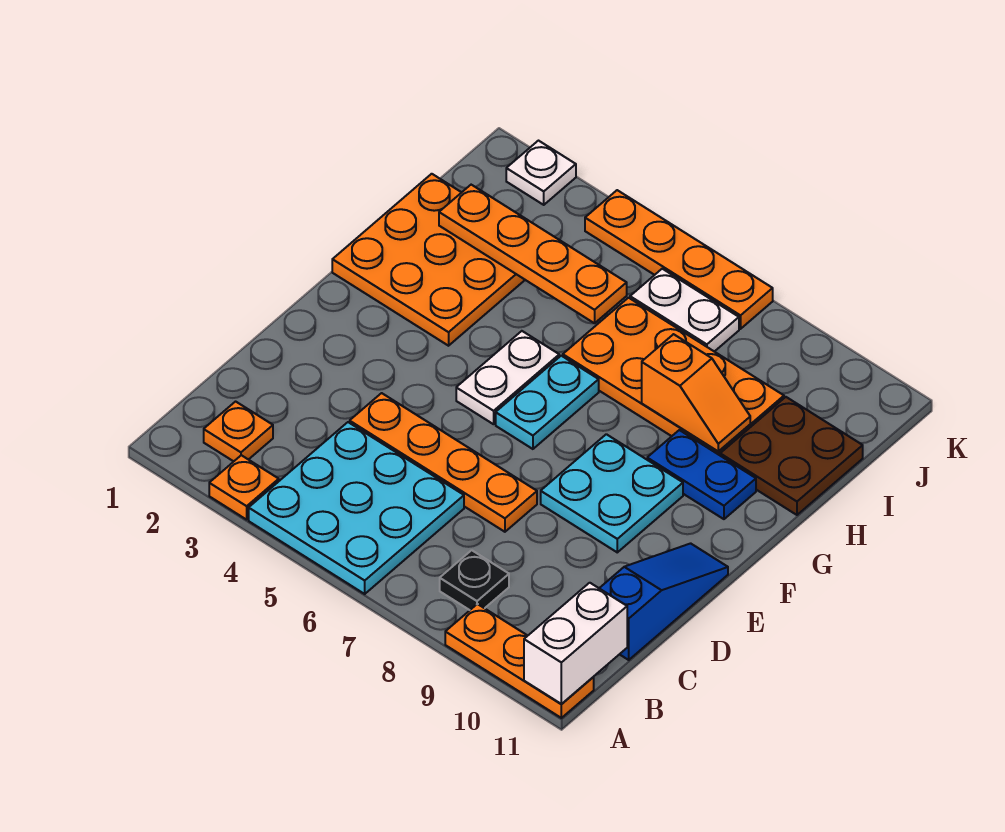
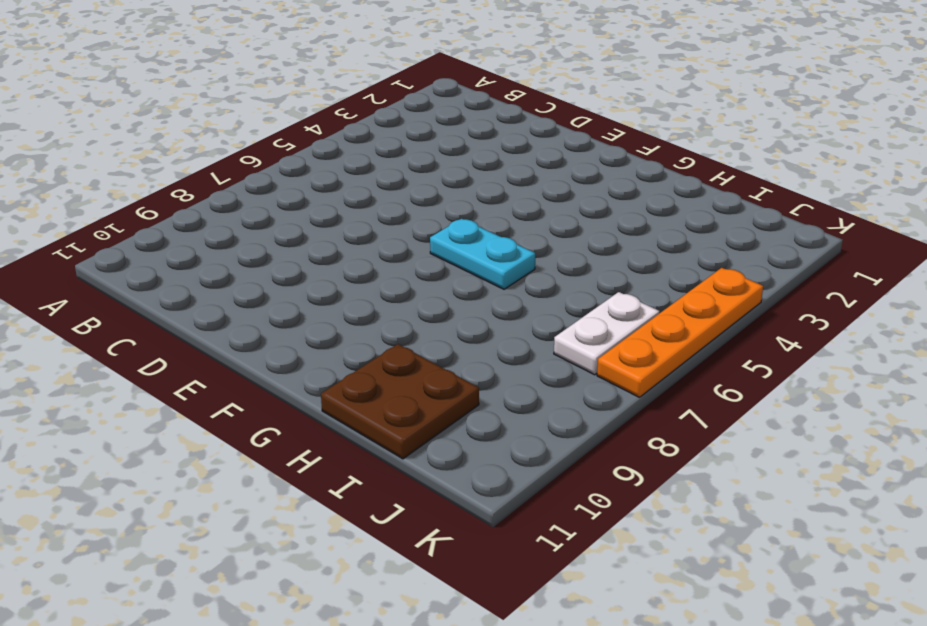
none -> orange plate A3 level 1
none -> cyan plate A4:C6 level 1
none -> orange plate A9:A11 level 1

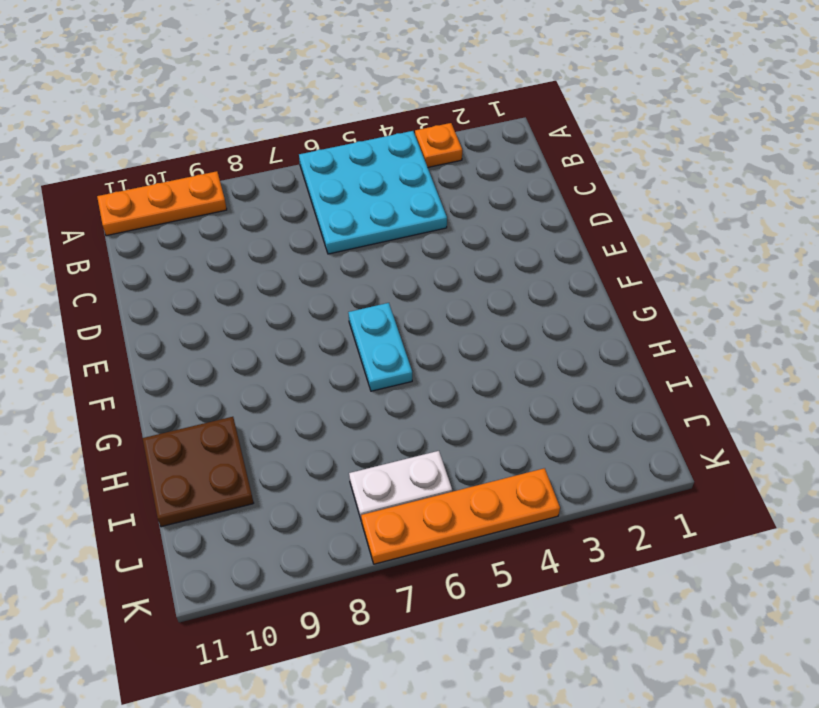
none -> orange plate B2 level 1
none -> black plate B8 level 1
none -> blue slope C11:E11 level 1 top C

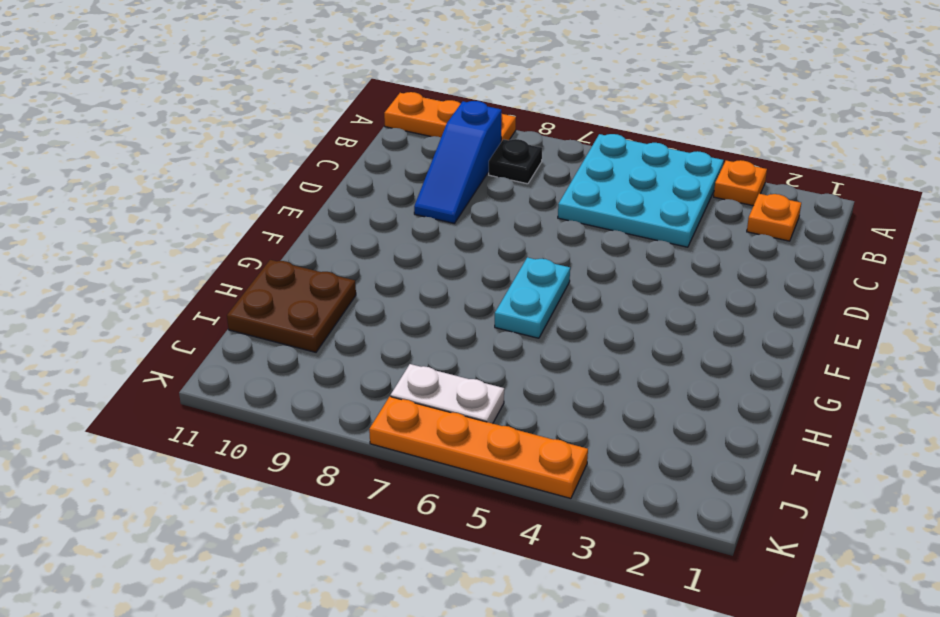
blue slope B9:D9 level 1 top B -> blue slope C11:E11 level 1 top C
none -> orange plate D4:D7 level 1
none -> cyan plate E8:F9 level 1
none -> white plate F5:G5 level 1

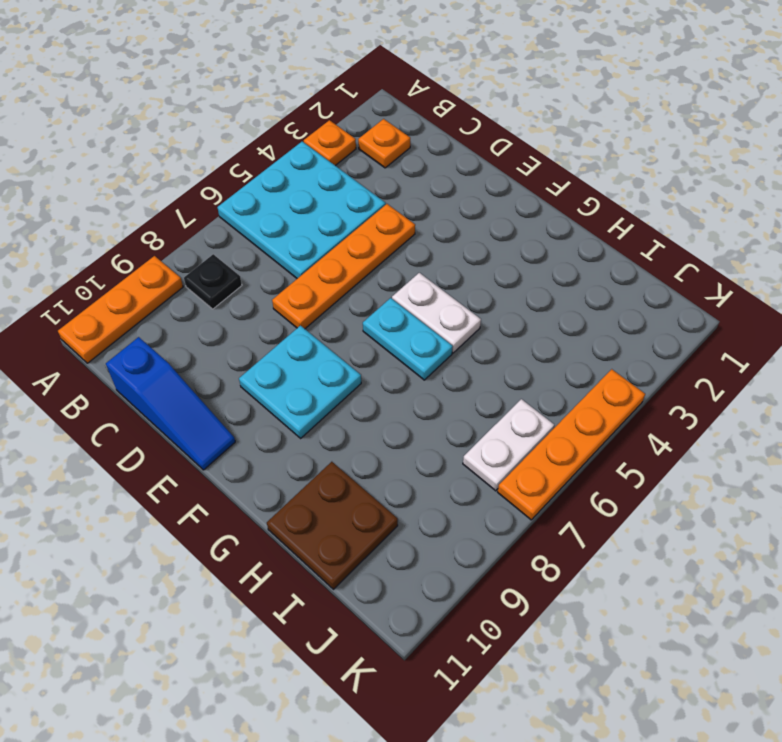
none -> orange plate G1:I3 level 1
none -> blue plate G9:G10 level 1
none -> orange plate H6:I9 level 1

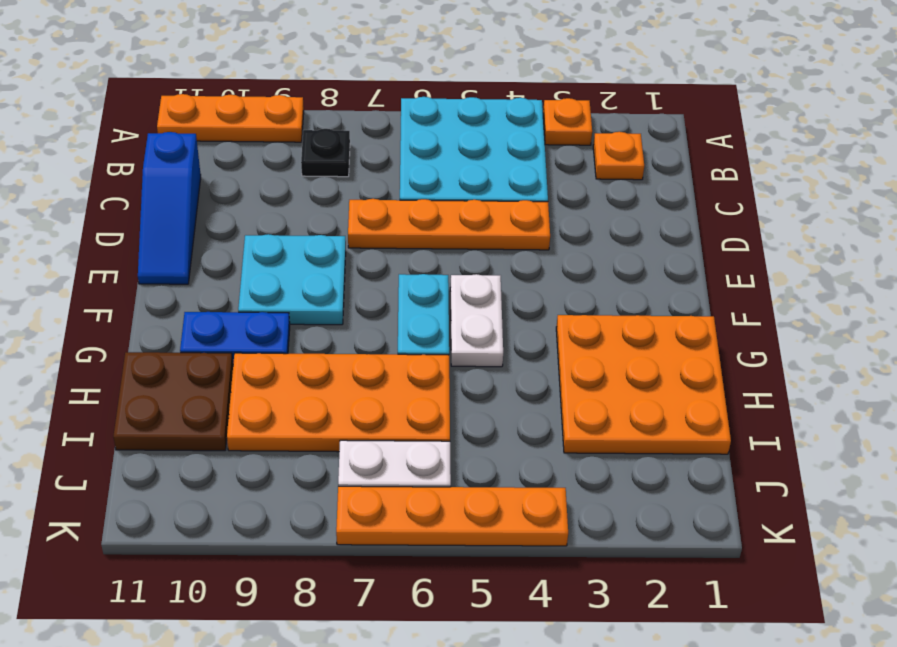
none -> white plate K2 level 1
none -> white brick A11:B11 level 2
none -> orange slope H8:H9 level 2 top 8

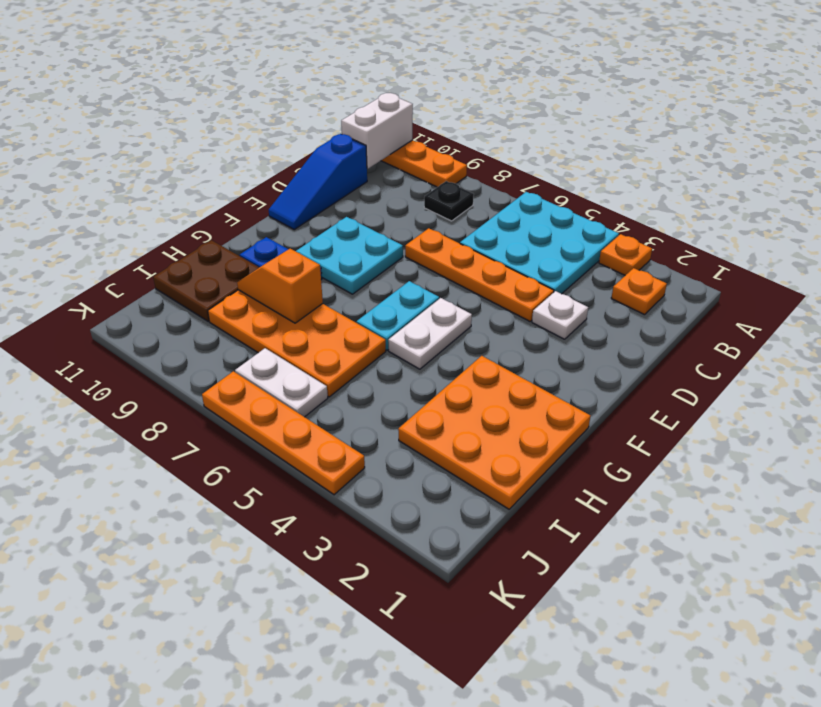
white plate D3 level 1 -> white plate K2 level 1
none -> orange plate I2:I5 level 2

